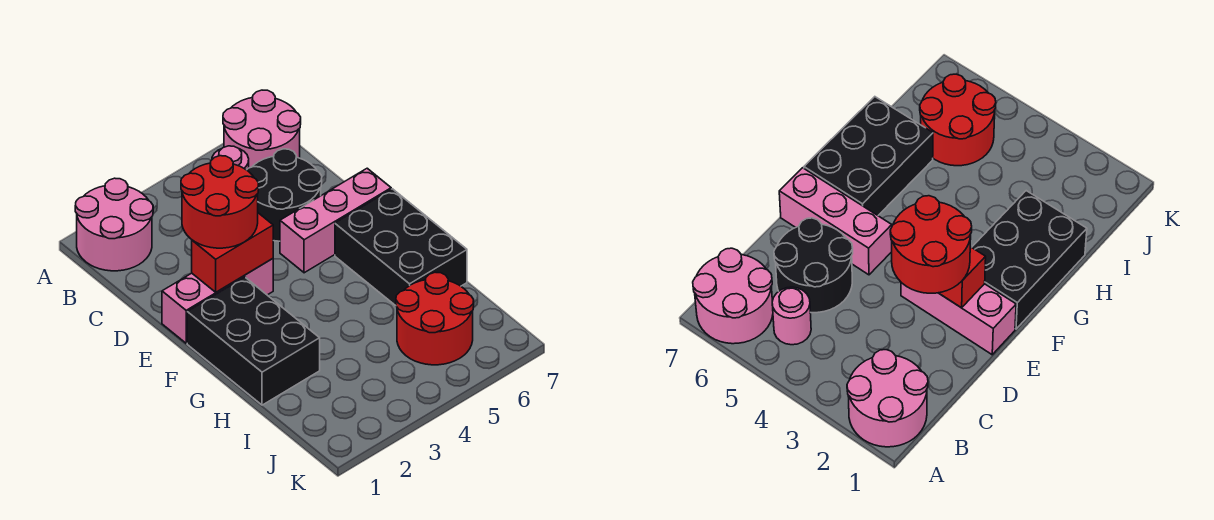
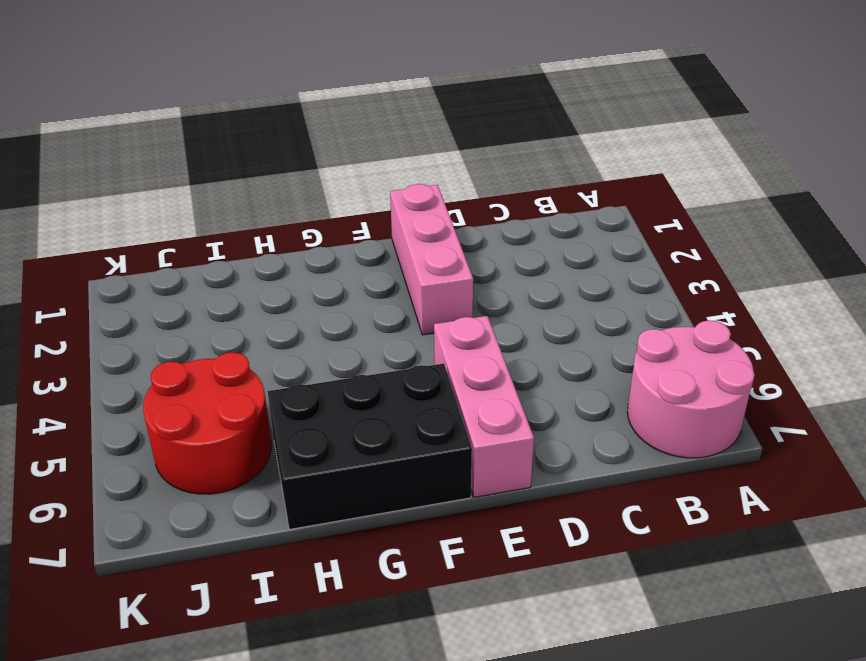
none -> pink round brick A1:B2 level 1
none -> pink round brick B5 level 1

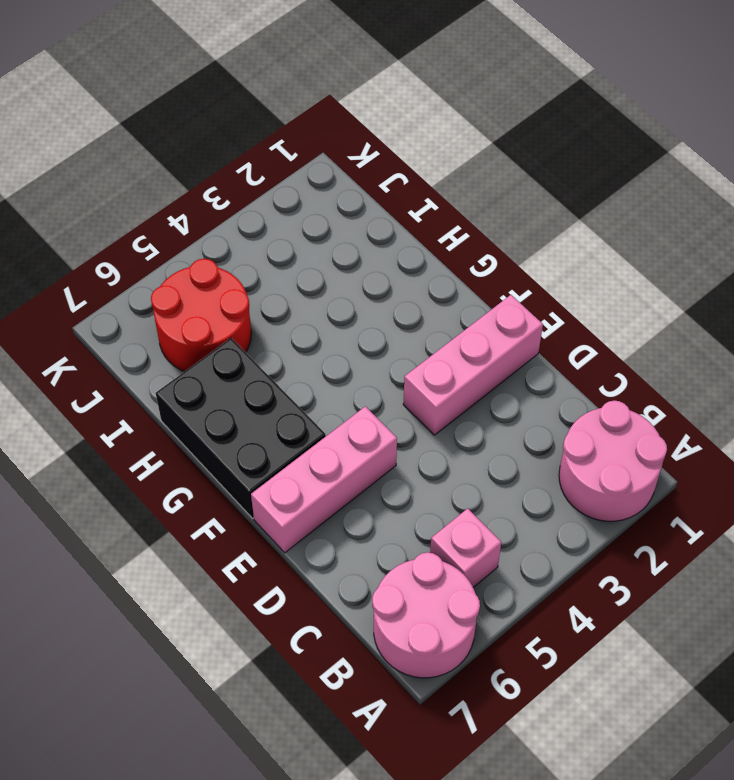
pink brick B5 level 1 -> pink round brick B5 level 1
none -> black round brick C5:D6 level 1
none -> black brick F1:H2 level 1

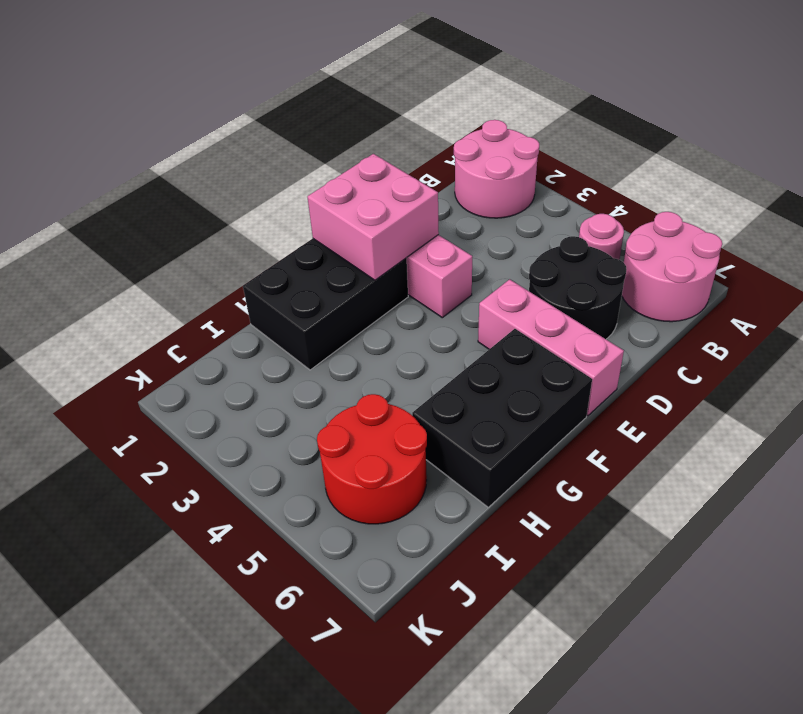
pink brick E1:F2 level 2 -> red brick E2:E3 level 2
none -> red round brick D2:E3 level 3

